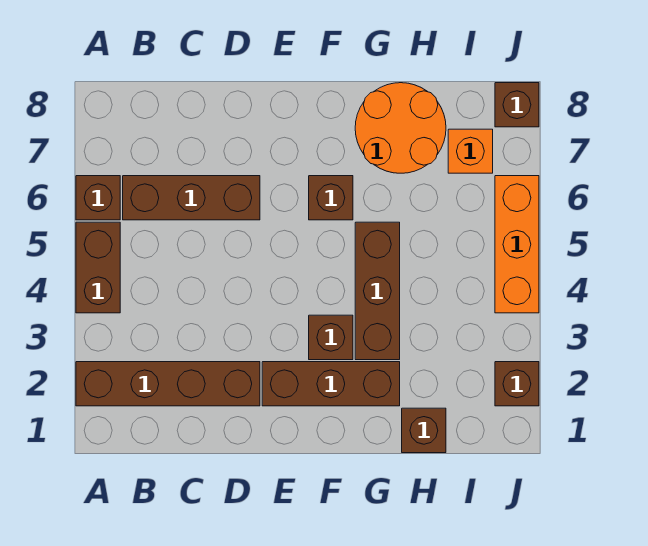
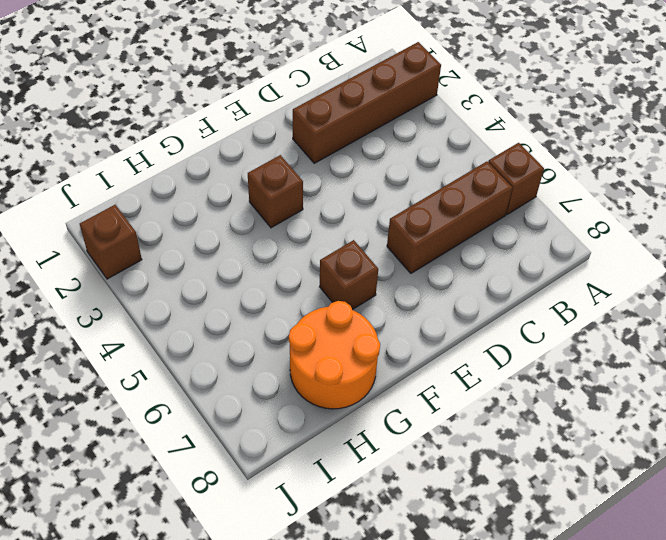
none -> brown brick A4:A5 level 1
none -> brown brick E2:G2 level 1
none -> brown brick G3:G5 level 1

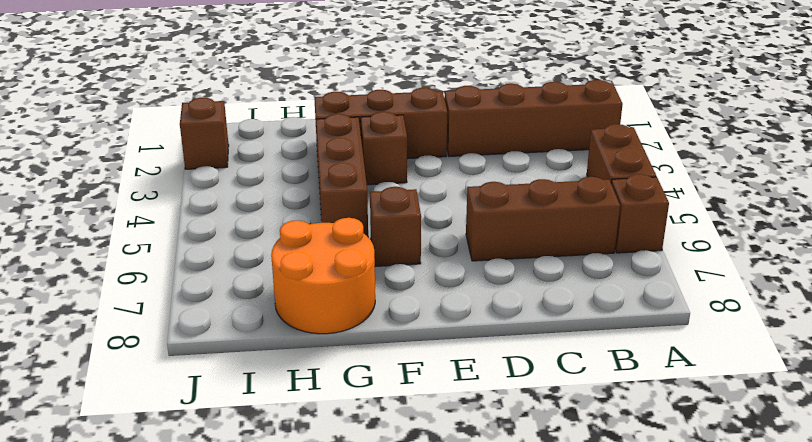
none -> brown brick H1 level 1
none -> orange brick I7 level 1
none -> orange brick J4:J6 level 1

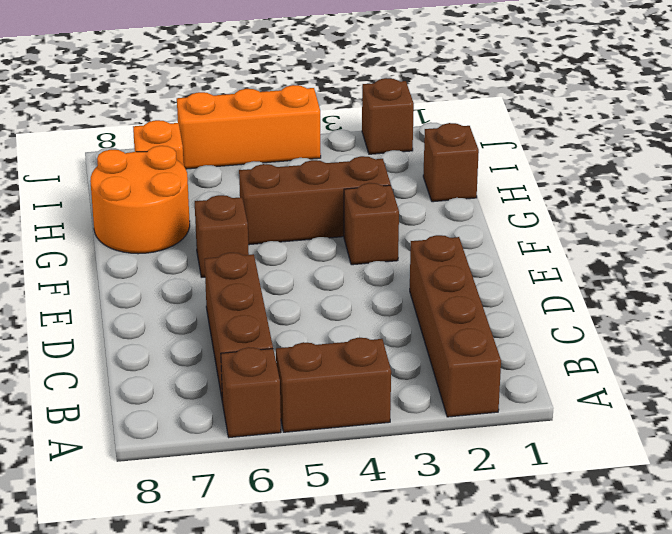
none -> brown brick E2:G2 level 1
none -> brown brick J8 level 1

